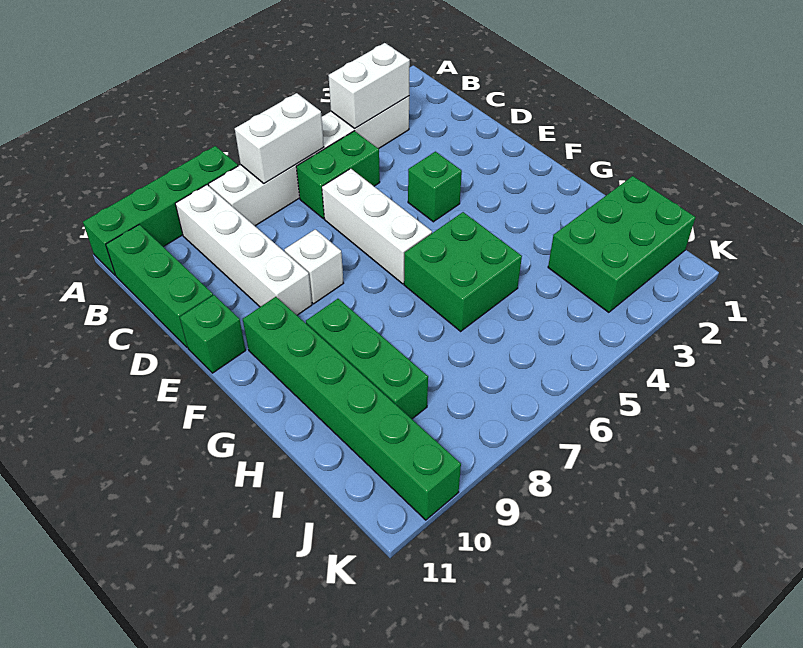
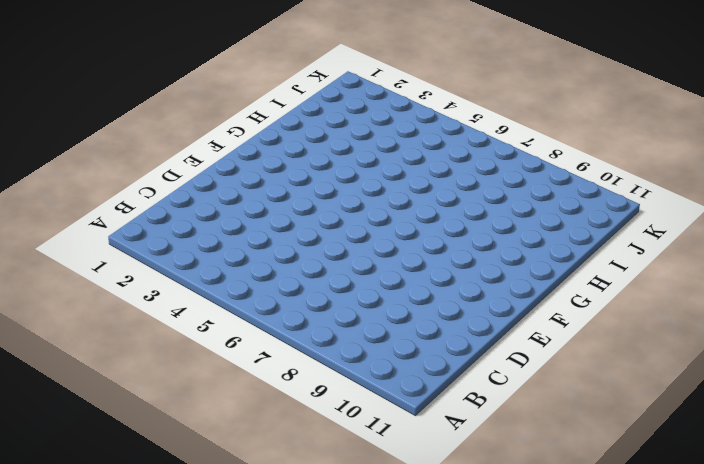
none -> green brick A8:A11 level 1
none -> white brick B3:B8 level 1
none -> white brick B9:E9 level 1

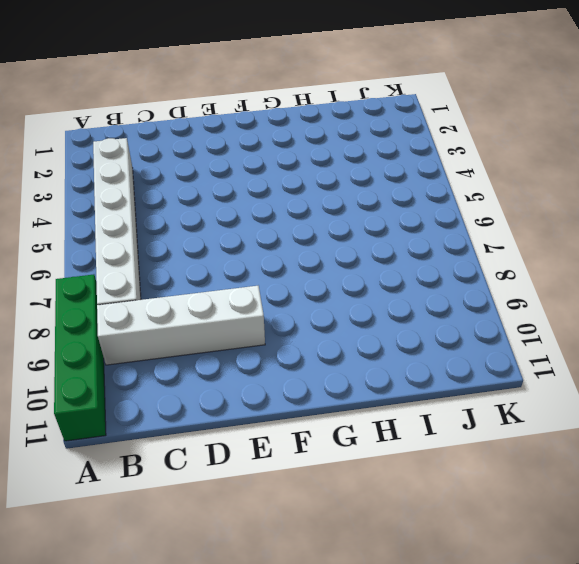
none -> green brick B11:D11 level 1
none -> green brick C5:C6 level 1
none -> white brick D6:F6 level 1

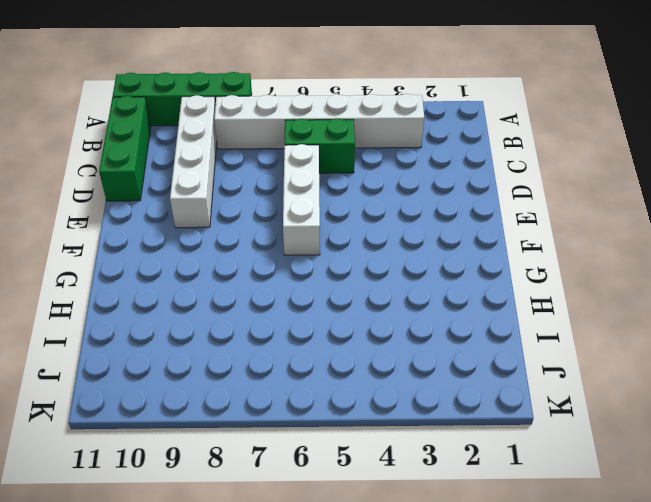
none -> green brick E4 level 1
none -> white brick E8 level 1
none -> green brick E11 level 1

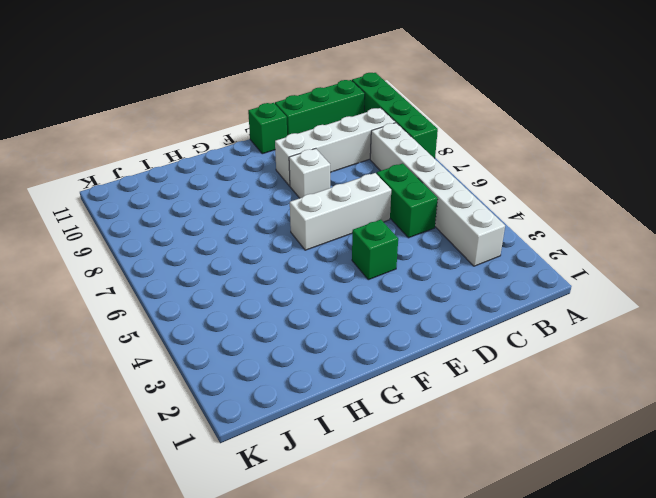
none -> green brick F10:K10 level 1
none -> green brick G5:H6 level 1
none -> green brick G9:I9 level 1

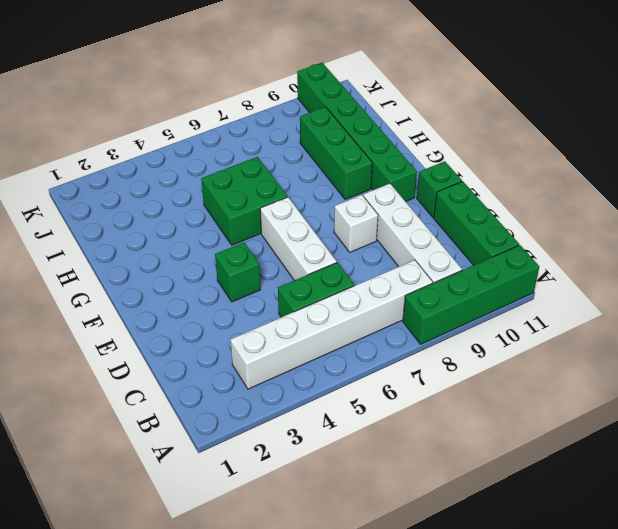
none -> green brick I1:J3 level 1
none -> white brick B3:B4 level 2
none -> white brick B6:B7 level 2

